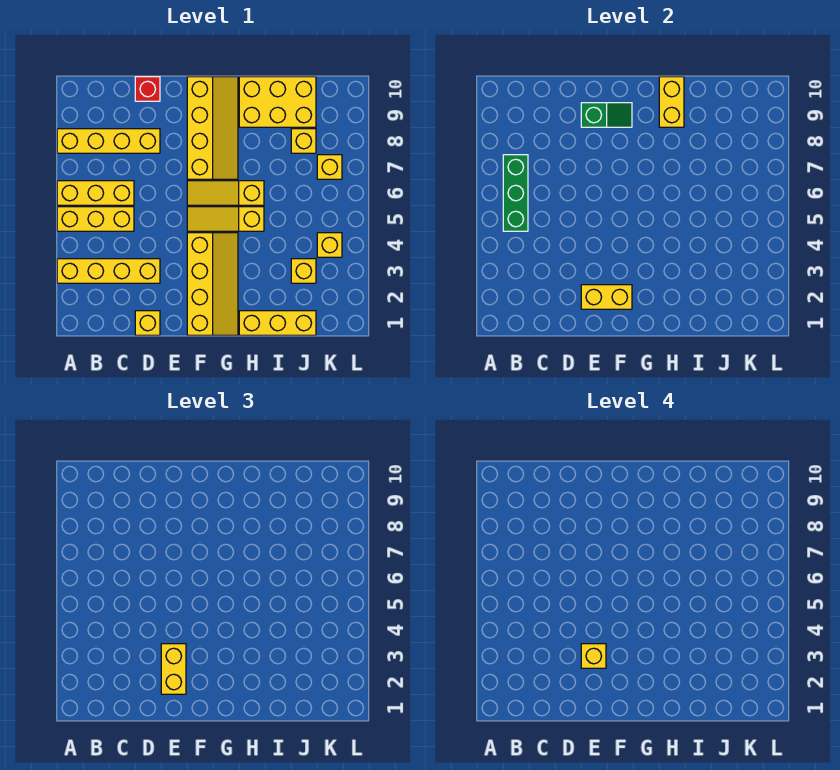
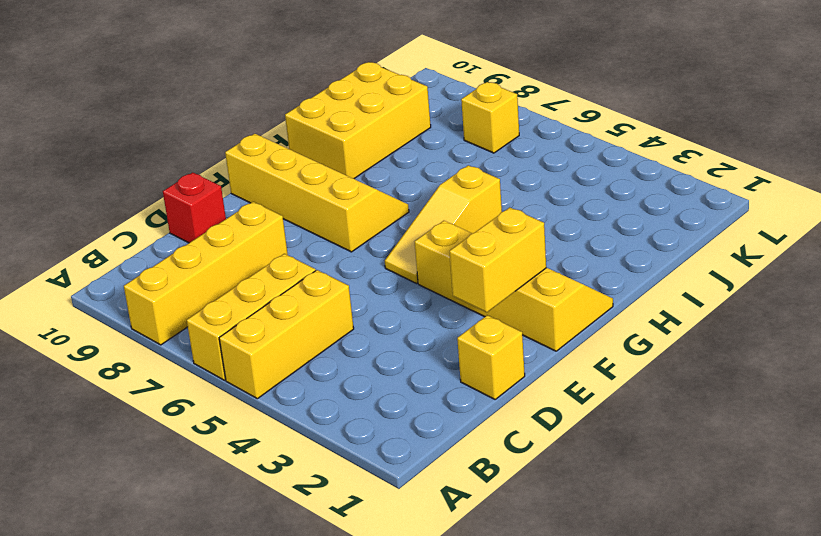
none -> yellow brick A3:D3 level 1
none -> yellow slope F6:H6 level 1 top H
none -> yellow brick H1:J1 level 1

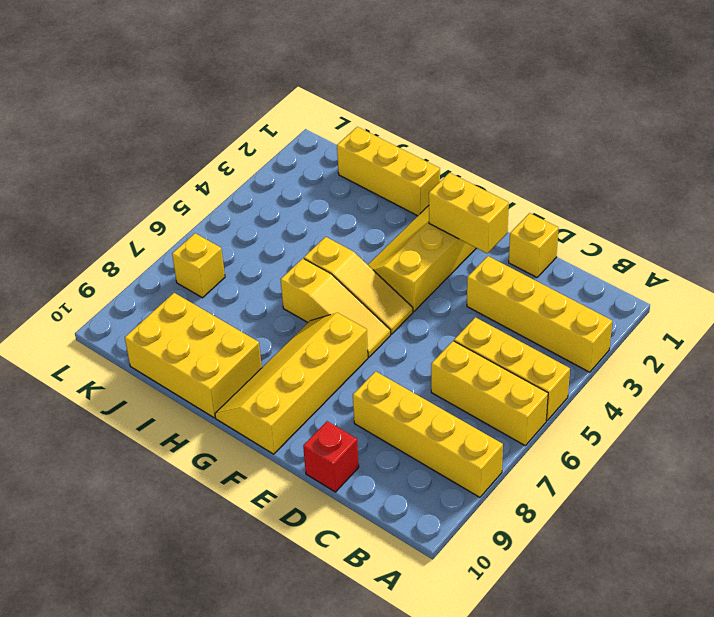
none -> yellow brick J3 level 1
none -> yellow brick J8 level 1
none -> yellow brick K4 level 1

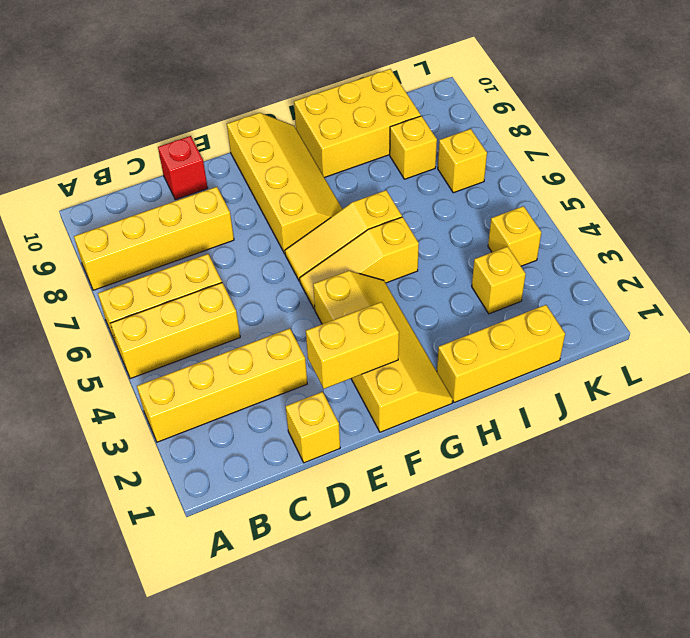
none -> green brick B5:B7 level 2
none -> green slope E9:F9 level 2 top E
none -> yellow brick H9:H10 level 2

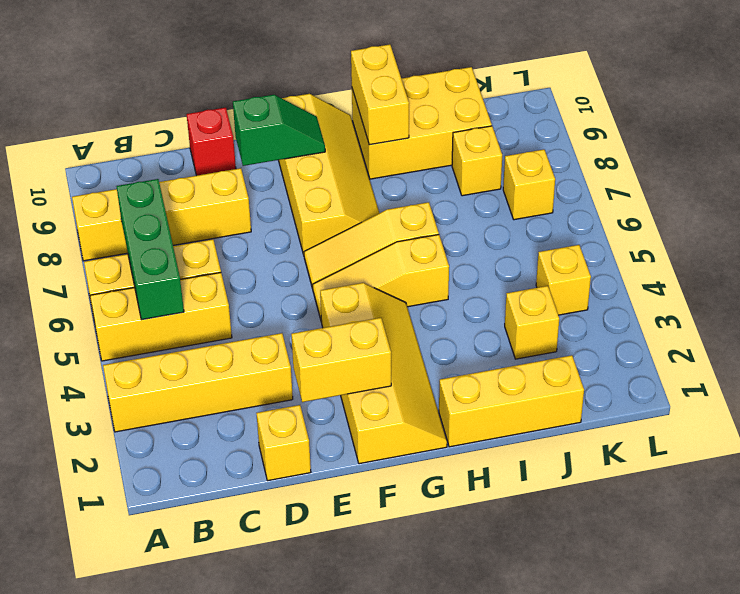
none -> yellow brick E2:E3 level 3
none -> yellow brick E3 level 4

